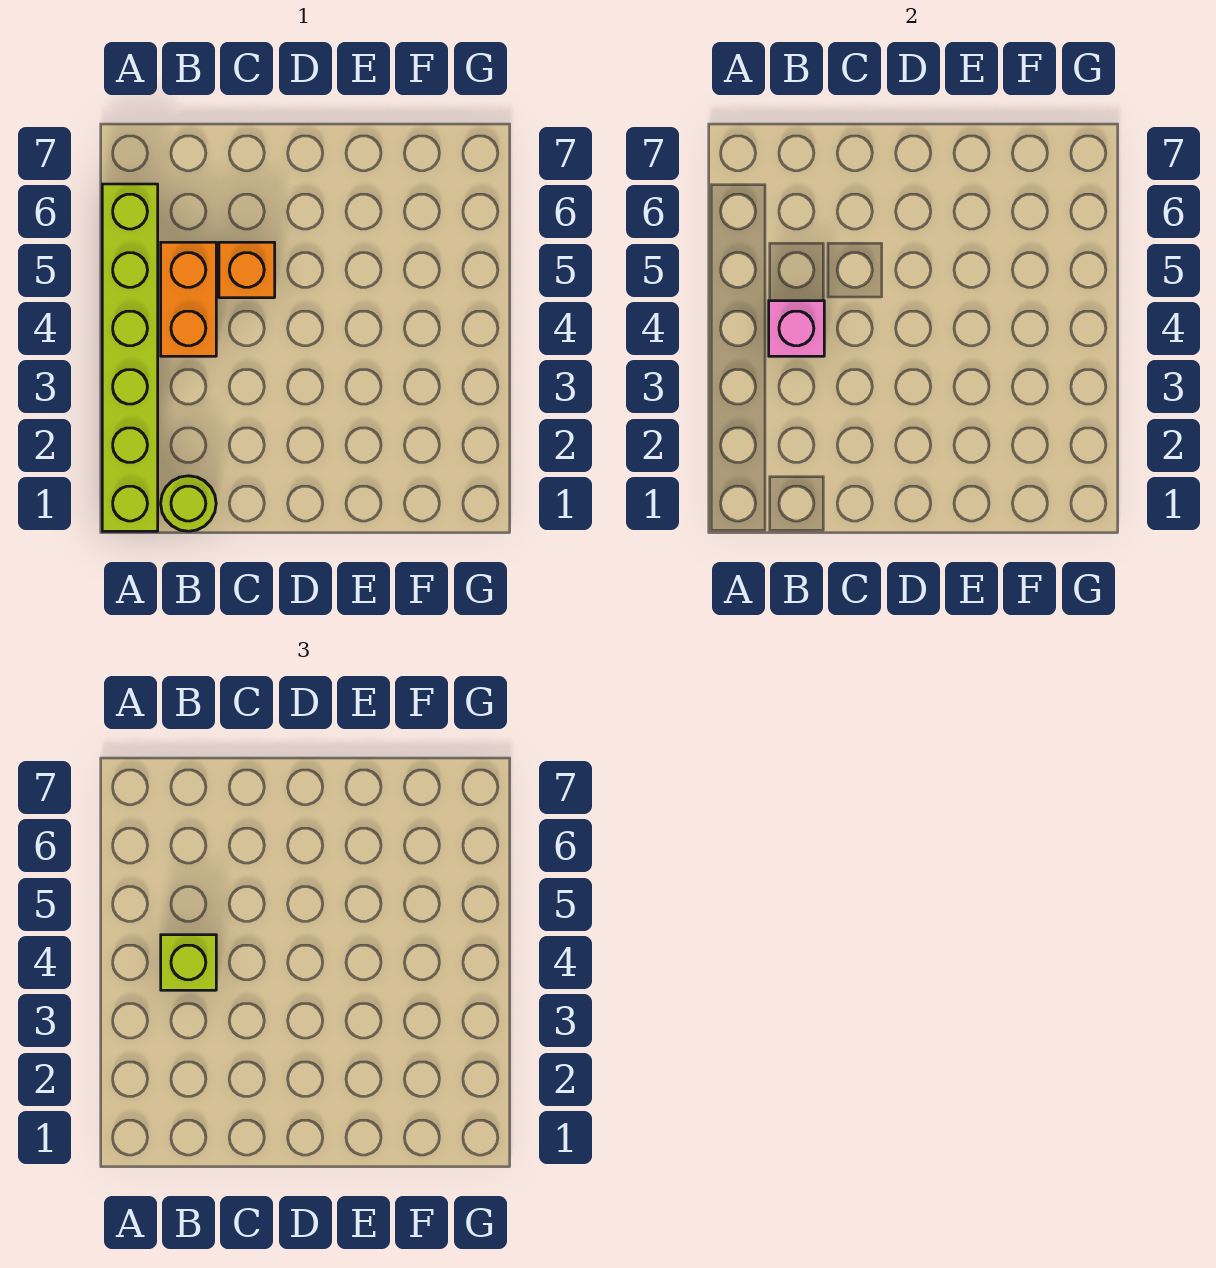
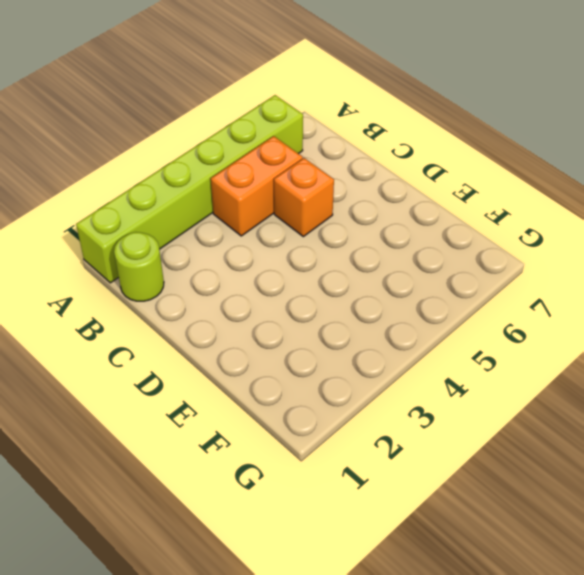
none -> pink brick B4 level 2
none -> lime brick B4 level 3

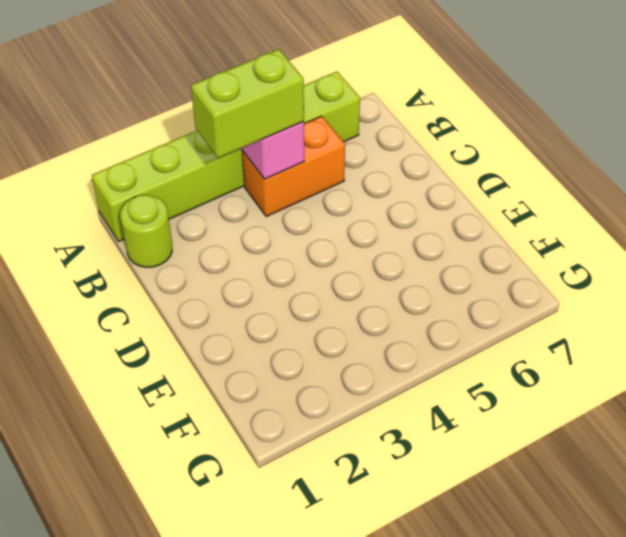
lime brick B3:B4 level 3 -> lime brick B4 level 3
none -> orange brick C5 level 1

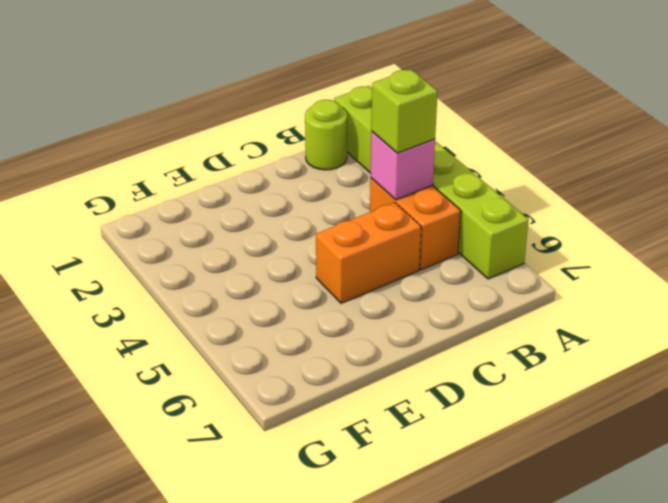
orange brick C5:D5 level 1 -> orange brick C5 level 1

